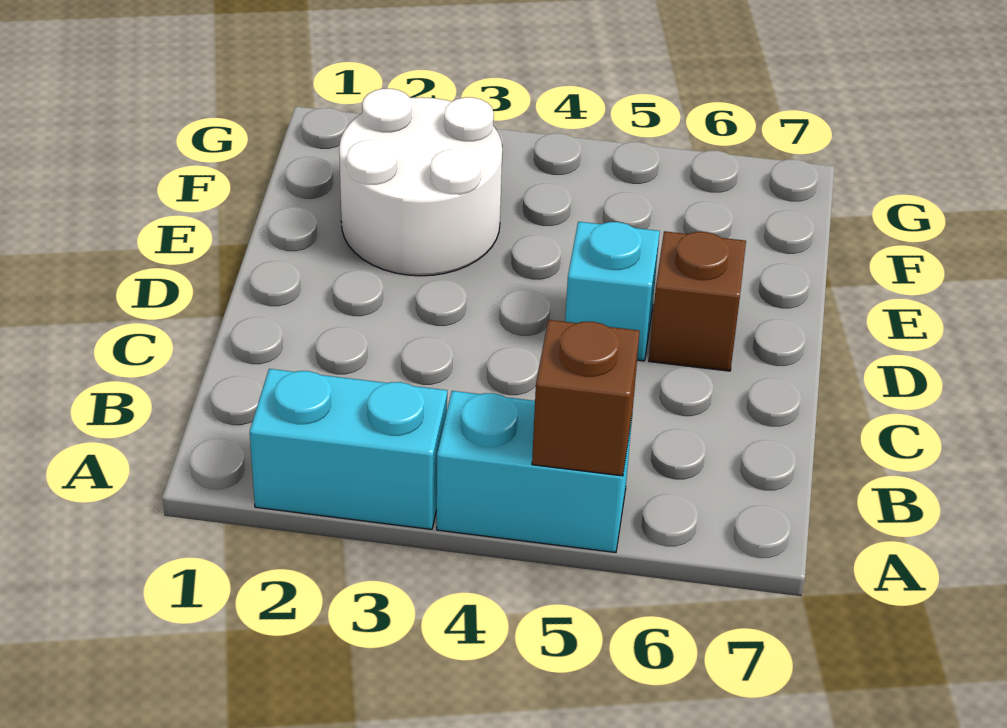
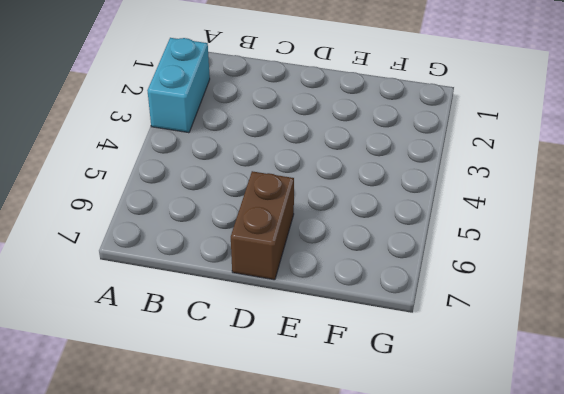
brown brick D6:D7 level 1 -> brown brick D6 level 1
none -> cyan brick A4:A5 level 1
none -> cyan brick D5 level 1

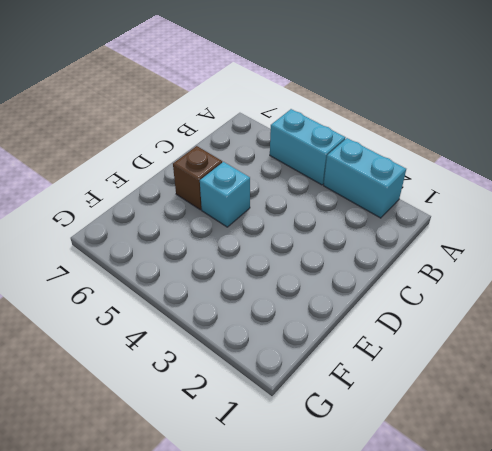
none -> white round brick E2:F3 level 1
none -> brown brick A5 level 2

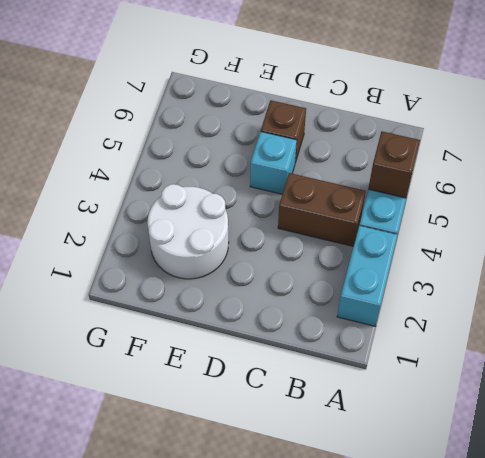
brown brick B4:C4 level 1 -> none

